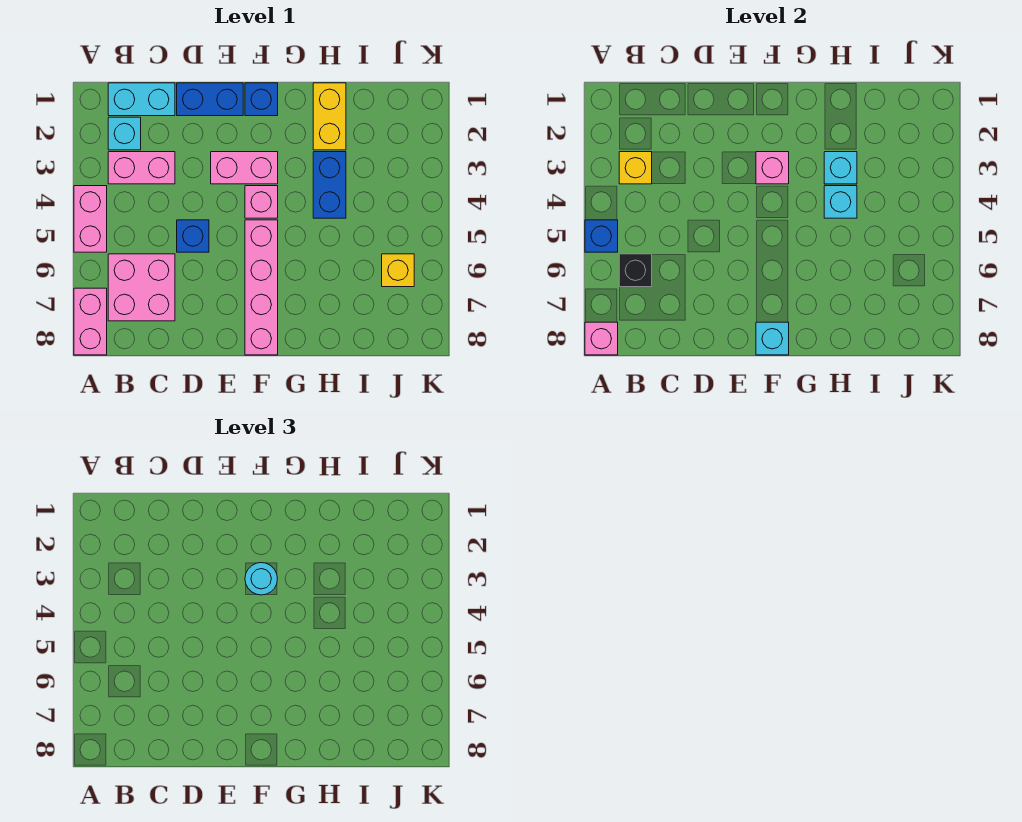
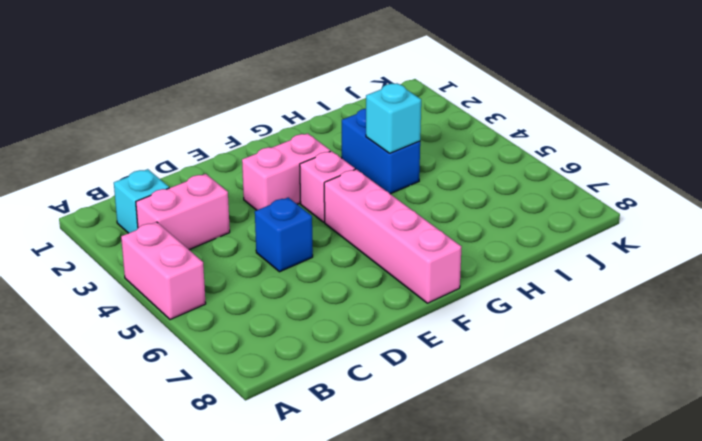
none -> pink brick A7:A8 level 1
none -> cyan brick B1:C1 level 1
none -> pink brick B6:C7 level 1

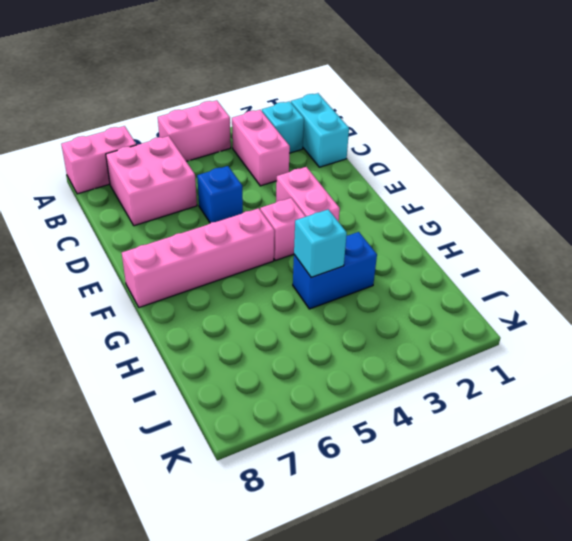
none -> blue brick D1:E1 level 1
none -> blue brick F1 level 1
none -> yellow brick H1:H2 level 1

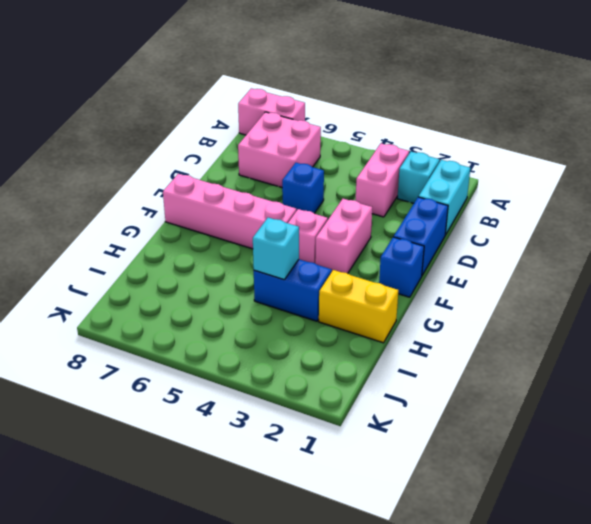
none -> pink brick A4:A5 level 1
none -> yellow brick J6 level 1
none -> blue brick A5 level 2

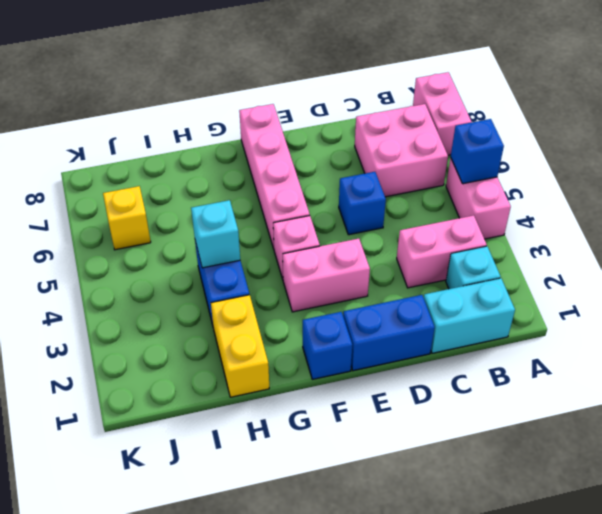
none -> pink brick A8 level 2
none -> yellow brick B3 level 2
none -> black brick B6 level 2

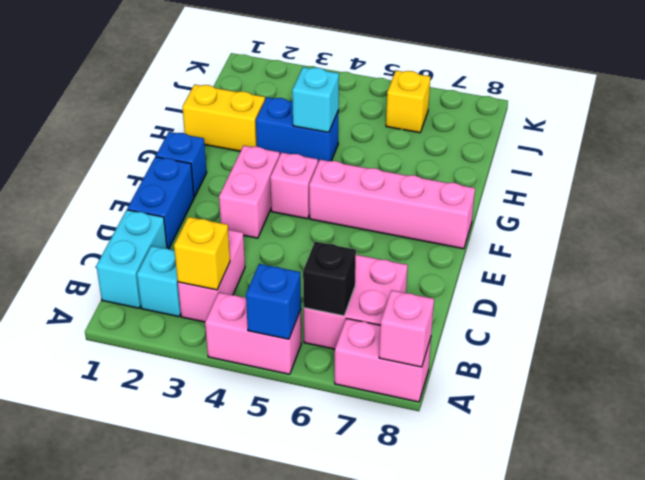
none -> blue brick D5 level 1
none -> pink brick F3 level 2
none -> cyan brick F8 level 2

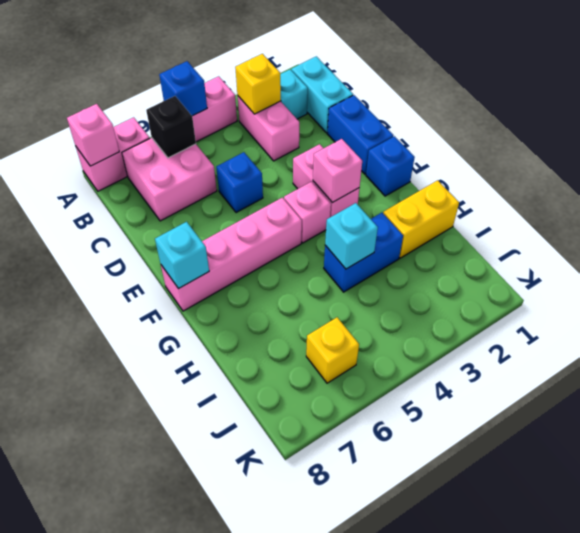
none -> cyan brick H3 level 2
none -> cyan round brick F3 level 3

